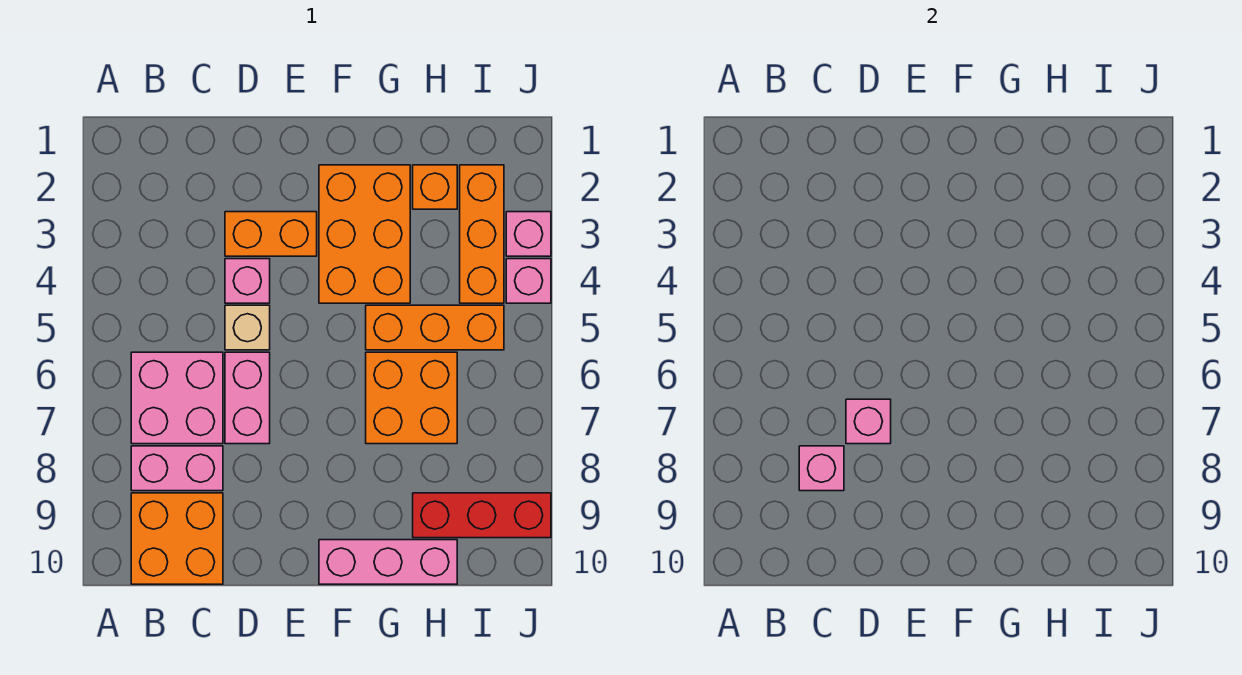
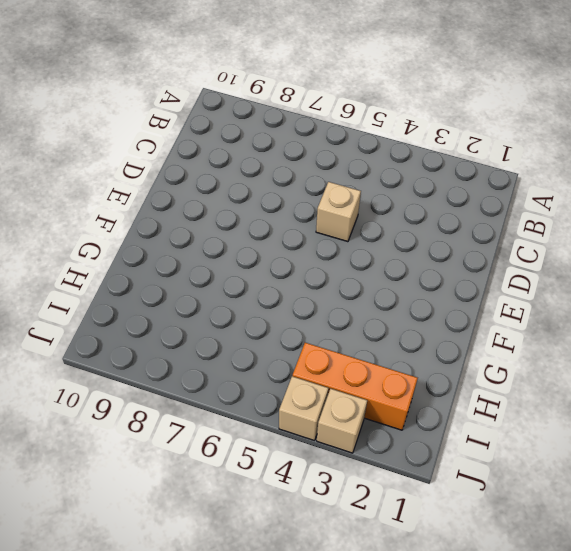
tan brick J3 level 1 -> pink brick J3 level 1
tan brick J4 level 1 -> pink brick J4 level 1
none -> pink brick B6:C7 level 1
none -> pink brick B8:C8 level 1
none -> orange brick B9:C10 level 1

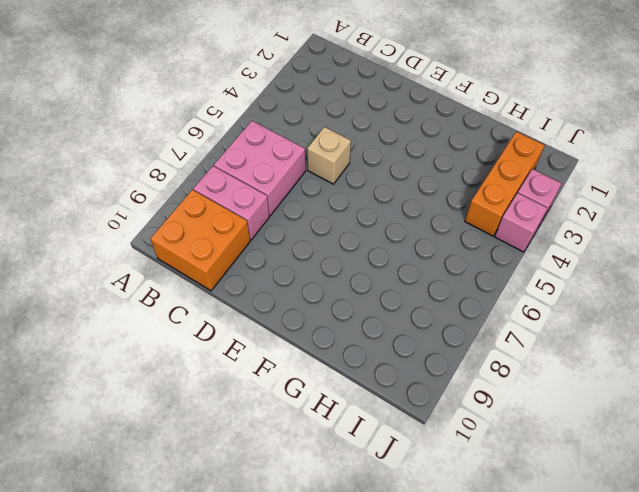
none -> orange brick D3:E3 level 1
none -> pink brick D4 level 1
none -> pink brick D6:D7 level 1

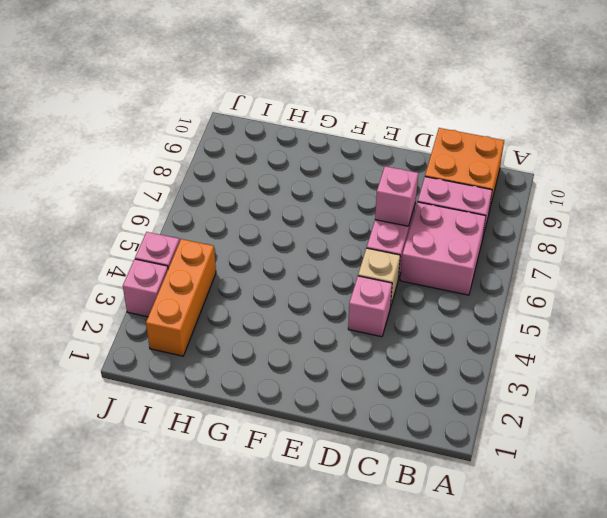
none -> orange brick D3:E3 level 1
none -> orange brick F2:G4 level 1
none -> pink brick F10:H10 level 1

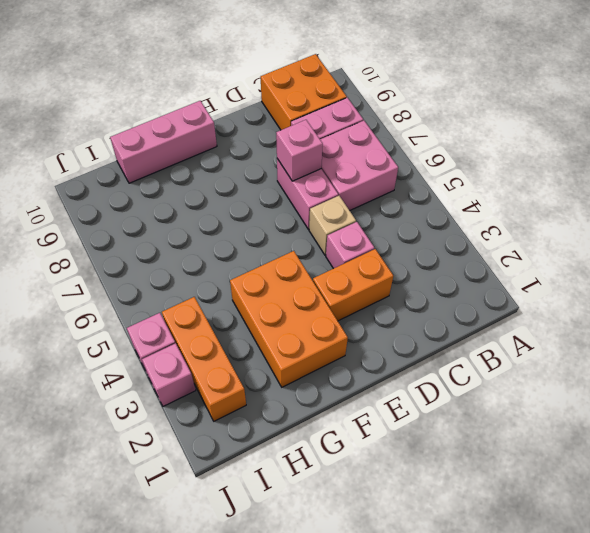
none -> orange brick G5:I5 level 1
none -> orange brick G6:H7 level 1
none -> orange brick H2 level 1

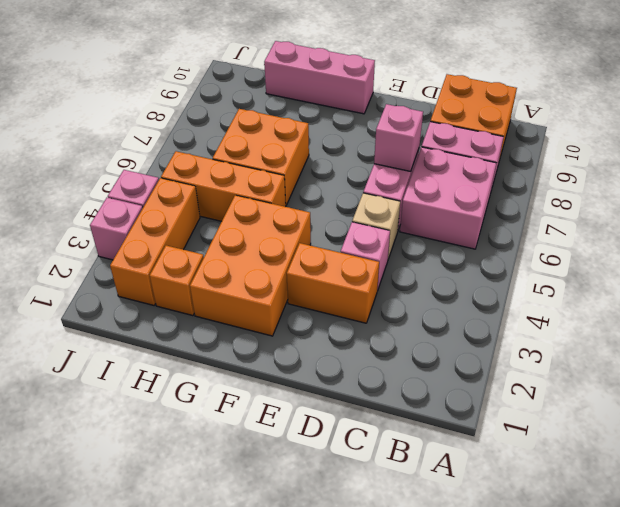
none -> red brick H9:J9 level 1
none -> pink brick C8 level 2

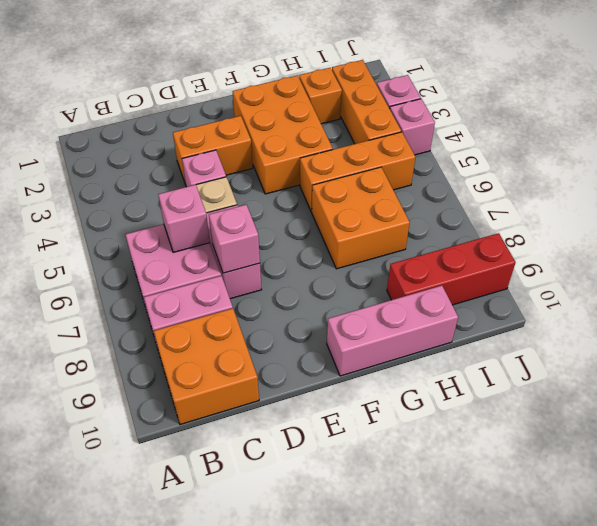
pink brick C6 level 2 -> pink brick C8 level 2

